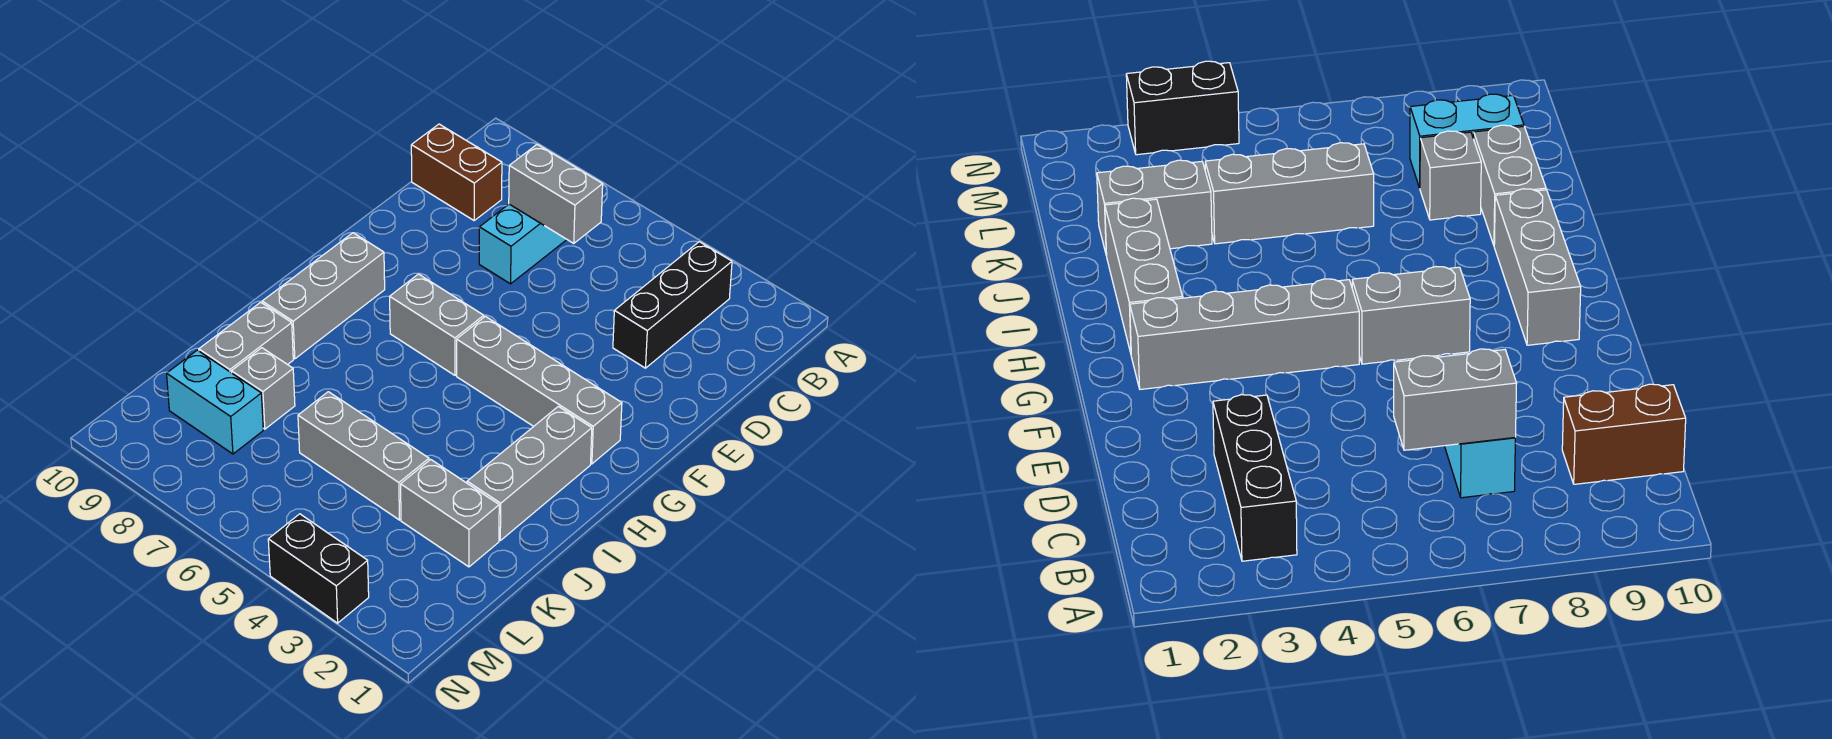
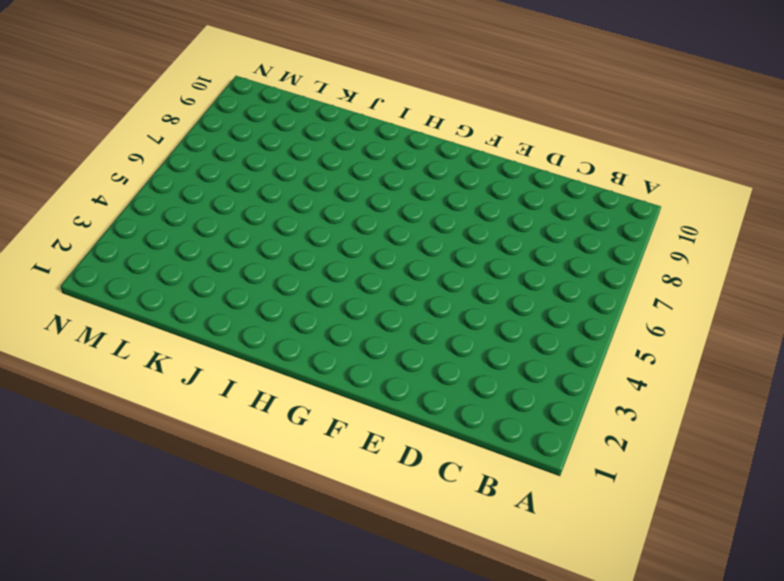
none -> black brick B3:D3 level 1
none -> cyan brick C7:D7 level 1
none -> brown brick C9:C10 level 1

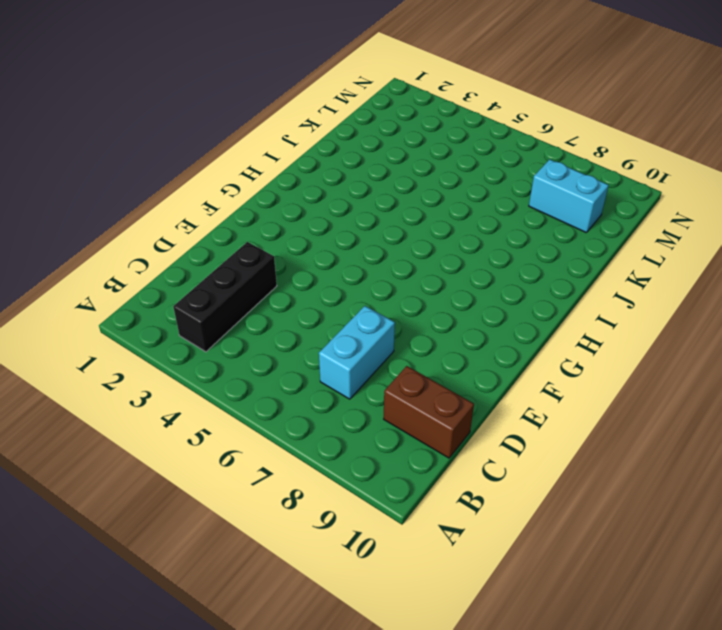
none -> grey brick G2:G5 level 1
none -> grey brick G6:G7 level 1
none -> grey brick G9:I9 level 1

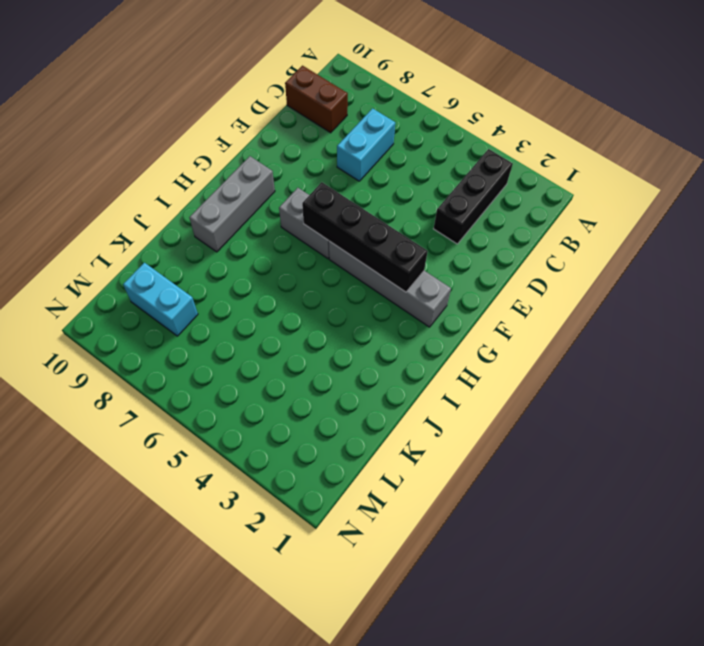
black brick G3:G6 level 2 -> none
none -> grey brick H2:J2 level 1
none -> grey brick J9:K9 level 1
none -> grey brick K2:K3 level 1

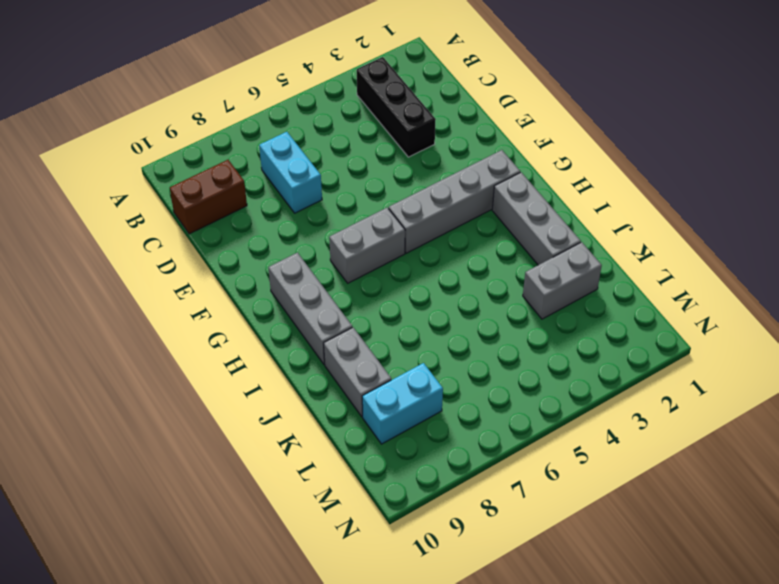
none -> grey brick K4:K6 level 1
none -> grey brick K8 level 1
none -> black brick N3:N4 level 1

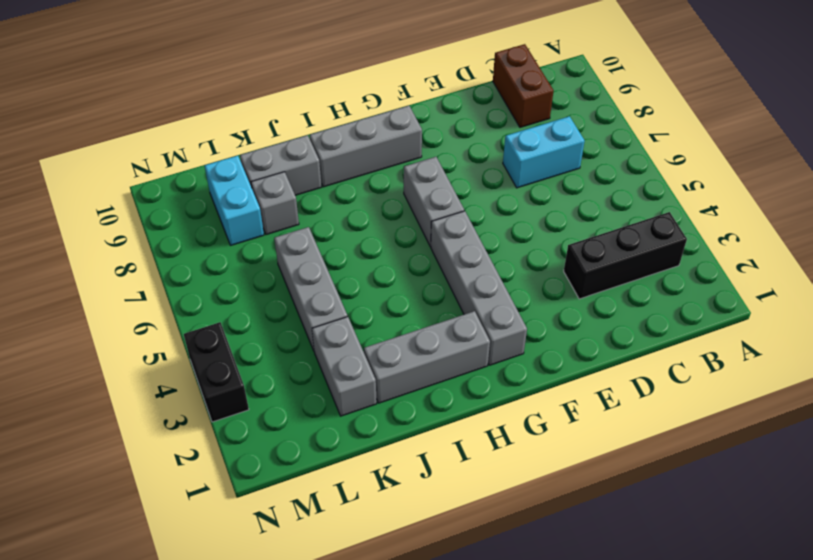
none -> grey brick C6:C7 level 2

